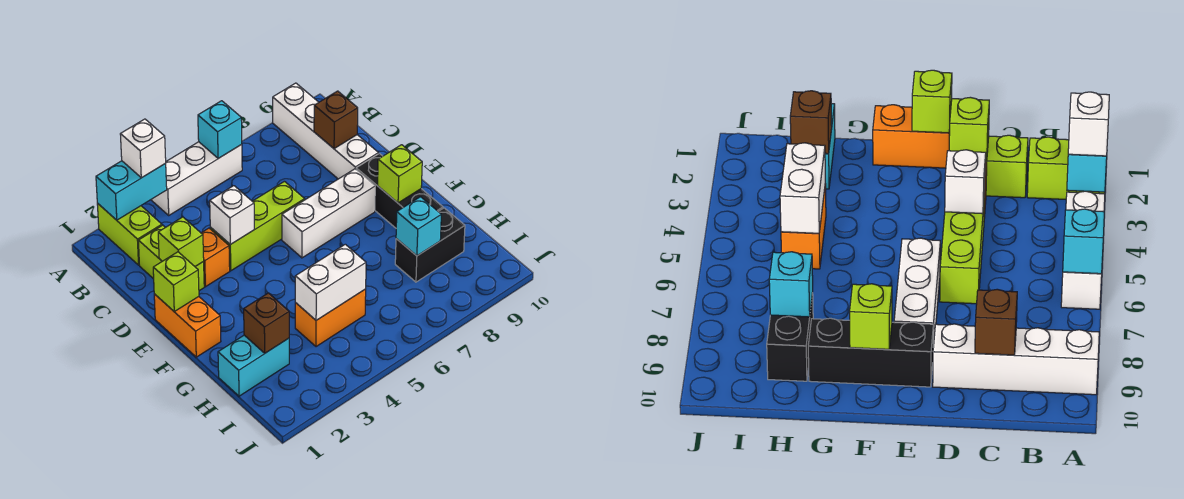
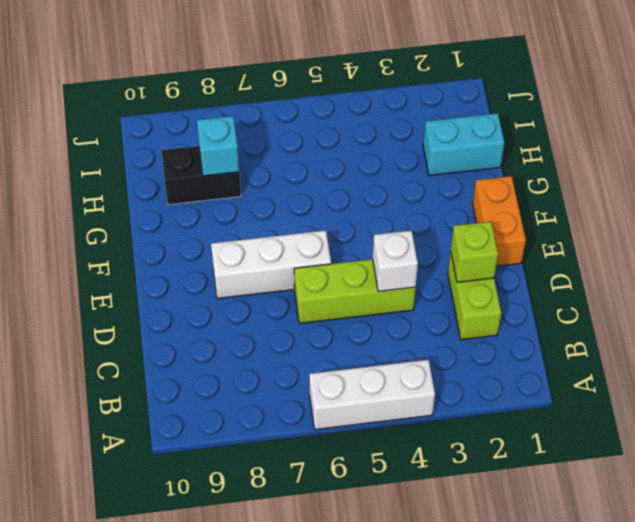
none -> lime brick A2:B2 level 1
none -> white brick A9:D9 level 1
none -> orange brick D3 level 1

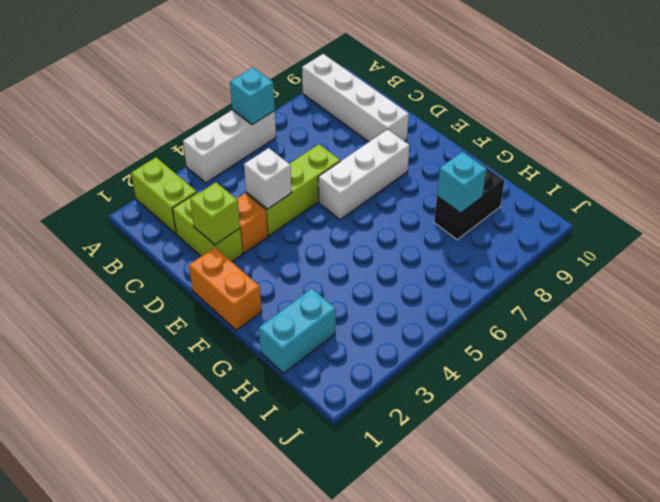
none -> black brick E9:G9 level 1
none -> orange brick H4:H5 level 1
none -> cyan brick A2:A3 level 2

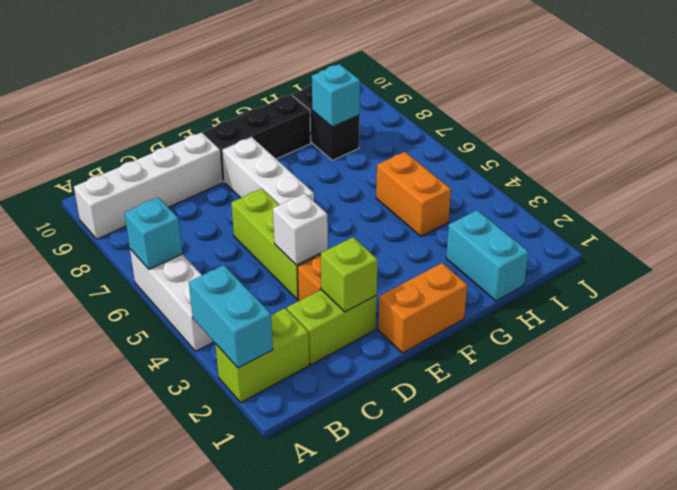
none -> brown brick C9 level 2
none -> lime brick E1 level 2
none -> lime brick F9 level 2

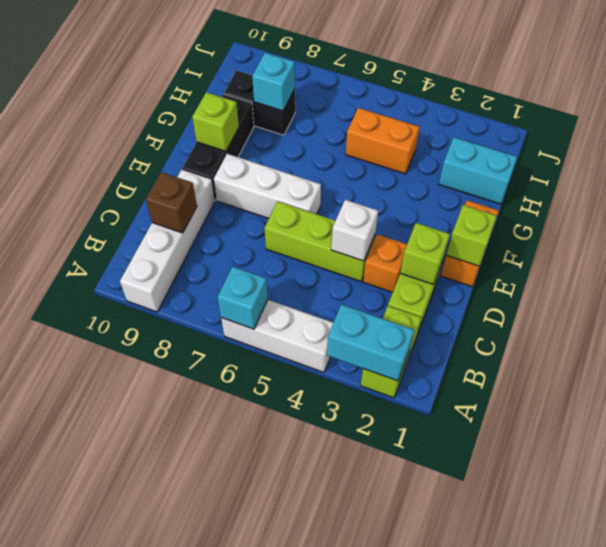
none -> brown brick H2 level 2
none -> white brick H4:H5 level 2
none -> white brick A3 level 3

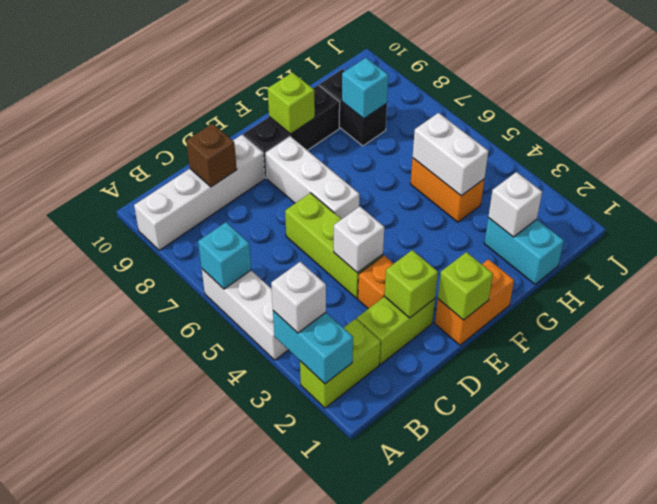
white brick H2 level 2 -> brown brick H2 level 2

